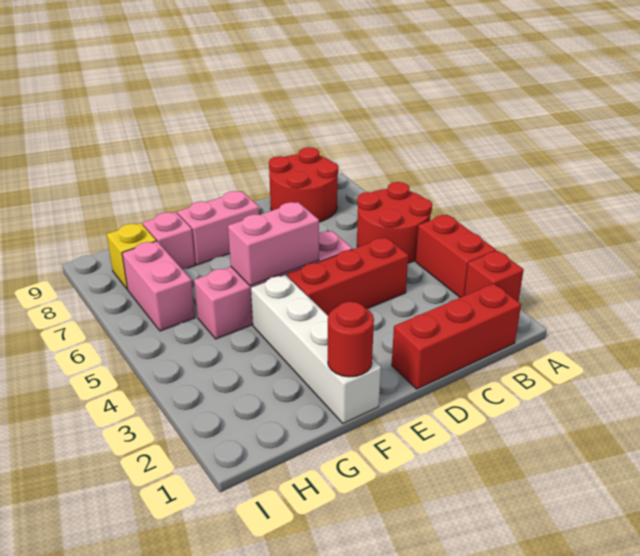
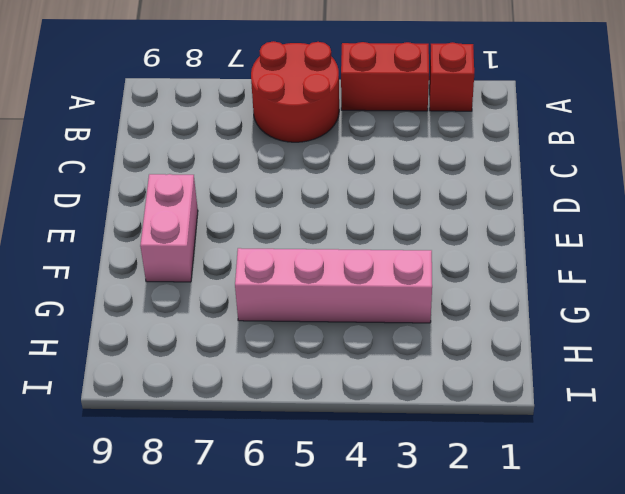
pink brick G3:G6 level 1 -> pink brick D5:G5 level 1
none -> red brick B1:D1 level 1
none -> red round brick B8:C9 level 1
none -> red brick C4:E4 level 1

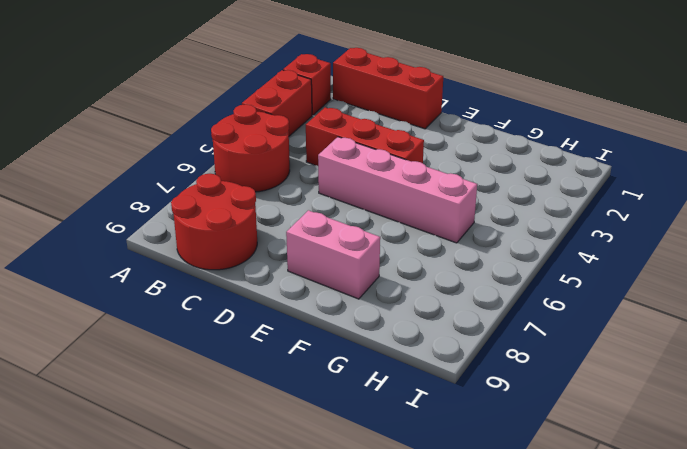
none -> white brick F1:F4 level 1
none -> pink brick G8 level 1
none -> pink brick H6:H7 level 1

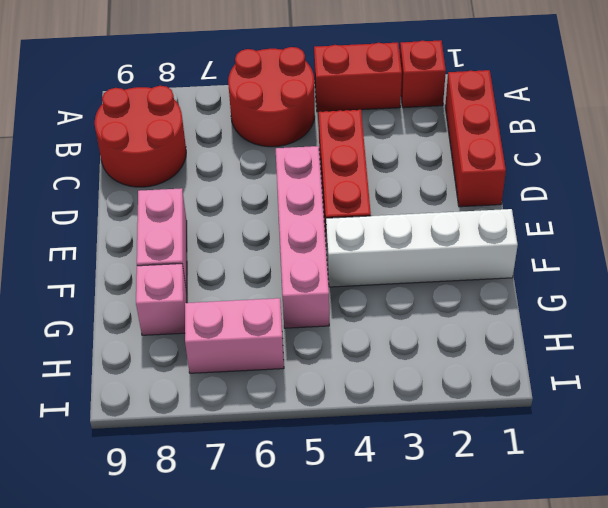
none -> yellow brick H8 level 1
none -> pink brick E5:F5 level 2
none -> red round brick F1 level 2

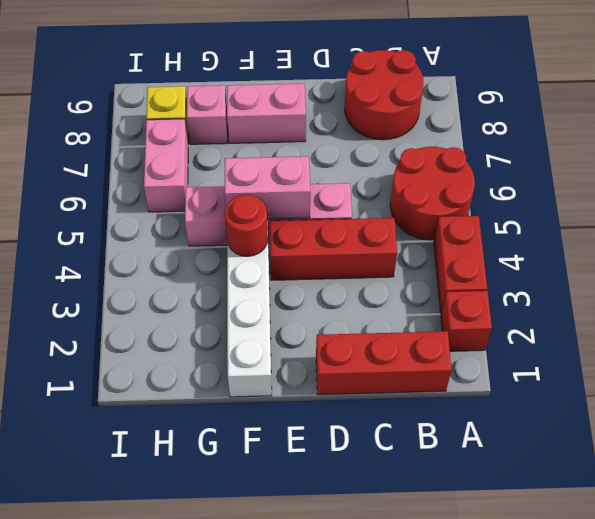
red round brick F4 level 2 -> red round brick F1 level 2

